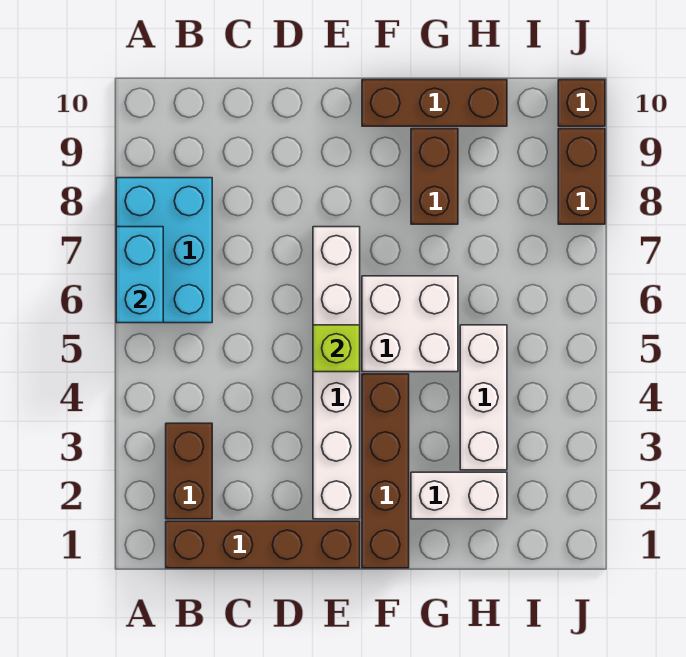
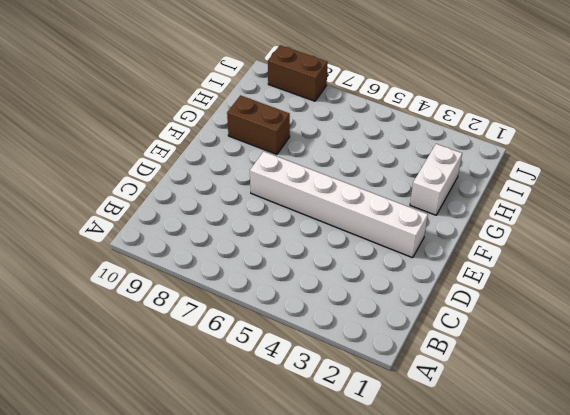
none -> cyan brick A6:B8 level 1
none -> brown brick B1:E1 level 1
none -> brown brick B2:B3 level 1

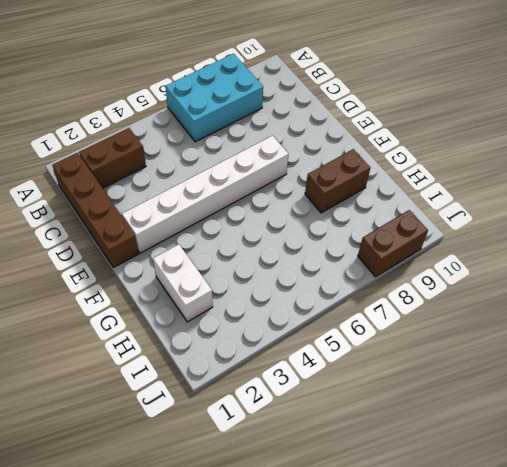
none -> brown brick F1:F4 level 1
none -> white brick F5:G6 level 1
none -> brown brick F10:H10 level 1

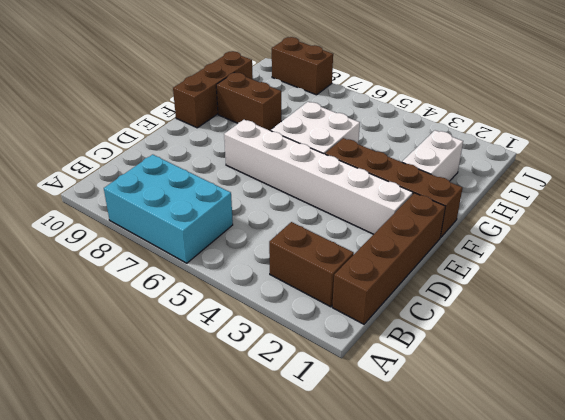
none -> white brick H3:H5 level 1
none -> brown brick J10 level 1
none -> cyan brick A6:A7 level 2

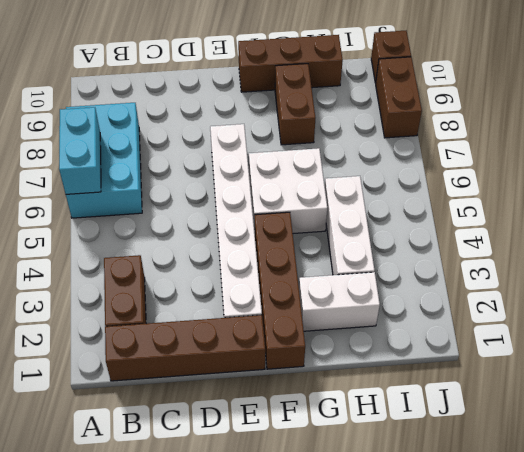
none -> lime brick E5 level 2

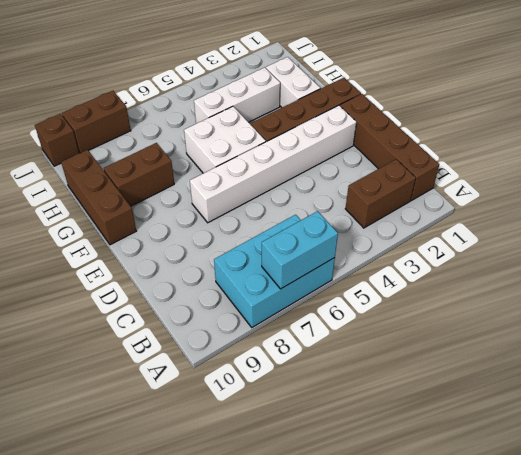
none -> lime brick E5 level 2

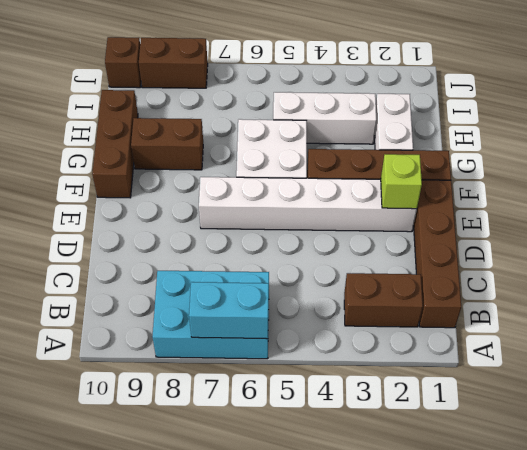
lime brick E2 level 2 -> lime brick E5 level 2

